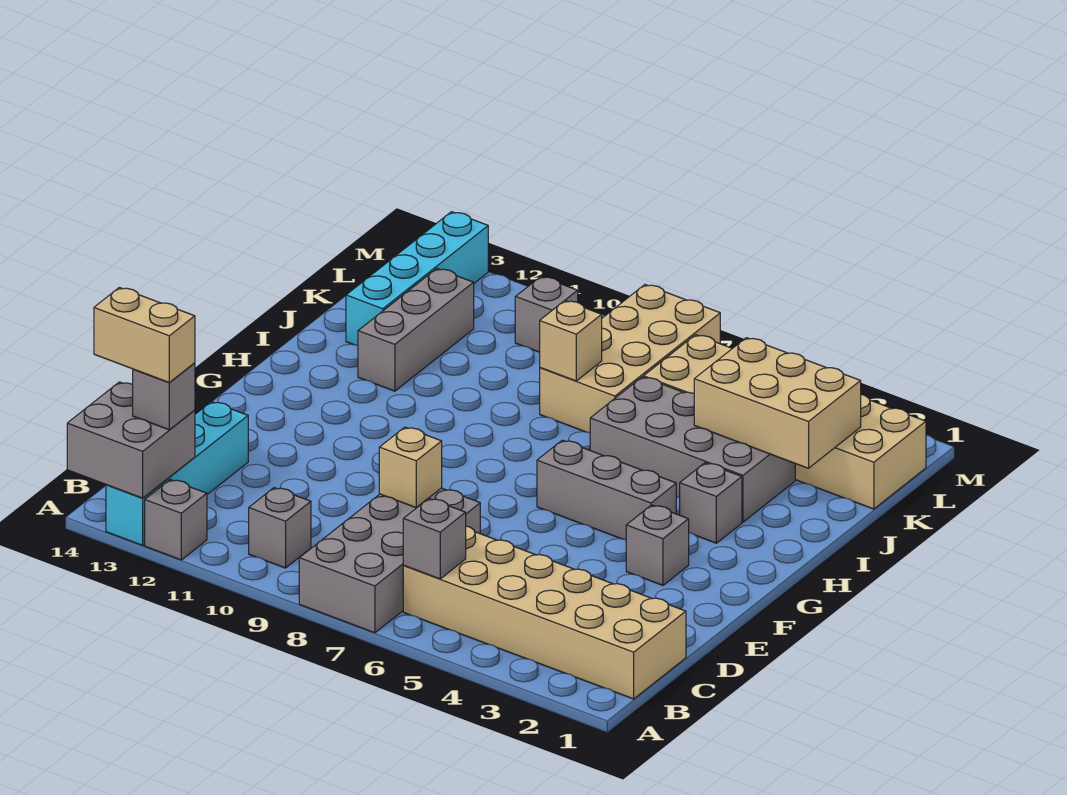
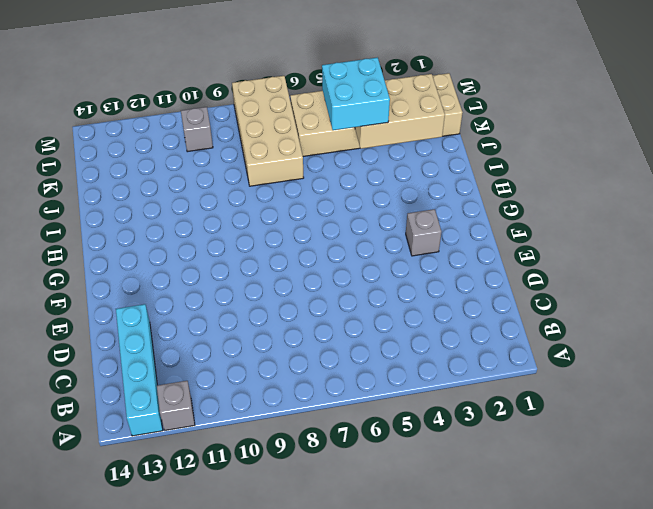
cyan brick J4:K5 level 3 -> none
none -> grey brick A7:D8 level 1
none -> tan brick B1:C6 level 1
none -> grey brick B10 level 1

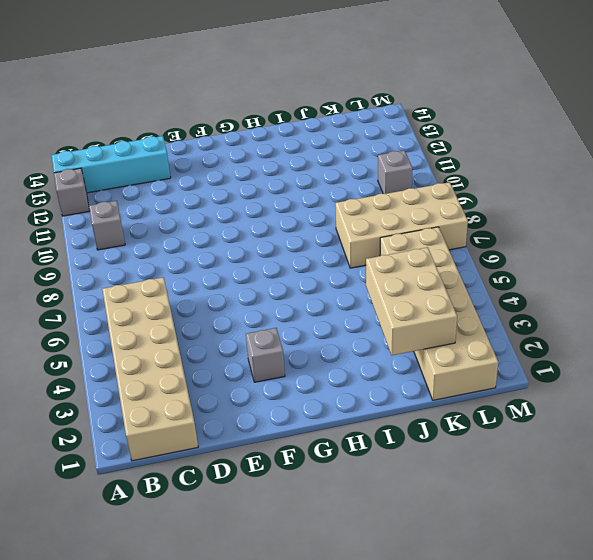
none -> grey brick A7:D8 level 1
none -> grey brick G4:G6 level 1
none -> grey brick H3 level 1

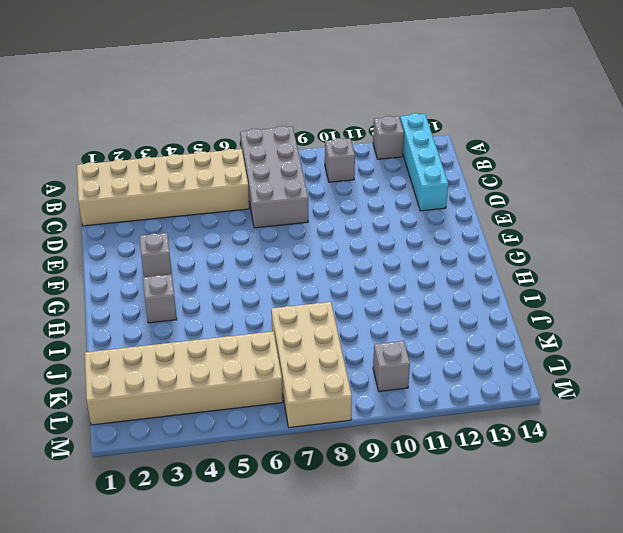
none -> grey brick G4:G6 level 1
none -> grey brick I3:J6 level 1
none -> grey brick I12:K12 level 1

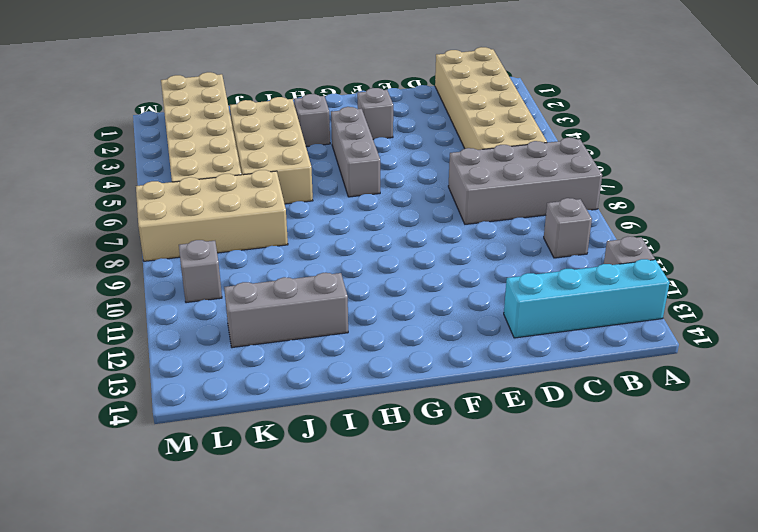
tan brick I3:J6 level 1 -> grey brick I3:J6 level 1
none -> cyan brick J13:M13 level 1
none -> grey brick A13:B14 level 2
none -> grey brick B6 level 2

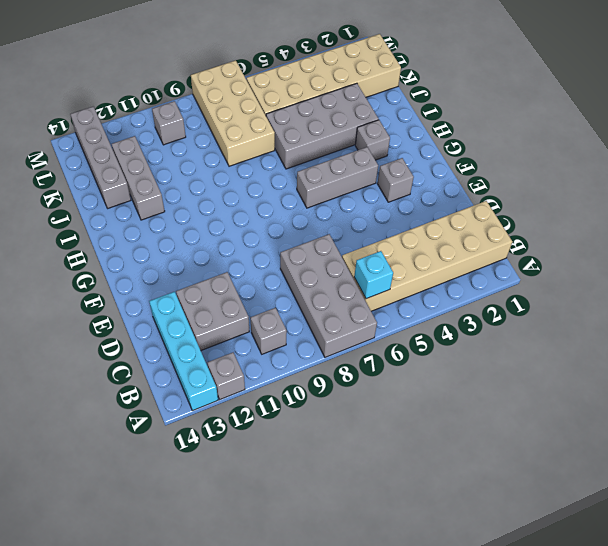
cyan brick B6 level 2 -> grey brick B6 level 2
grey brick C11:D12 level 1 -> grey brick A13:B14 level 2
grey brick J13:M13 level 1 -> cyan brick J13:M13 level 1
none -> tan brick D8 level 2
none -> tan brick J2:K4 level 2
none -> tan brick J8 level 2

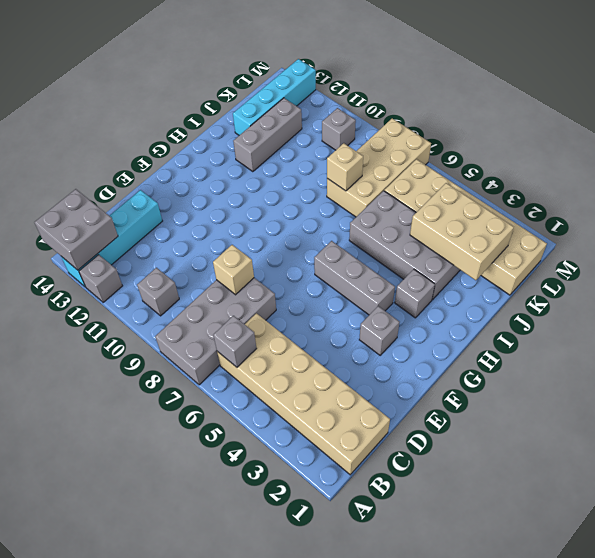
none -> grey brick B13 level 3
none -> tan brick B13:B14 level 4

